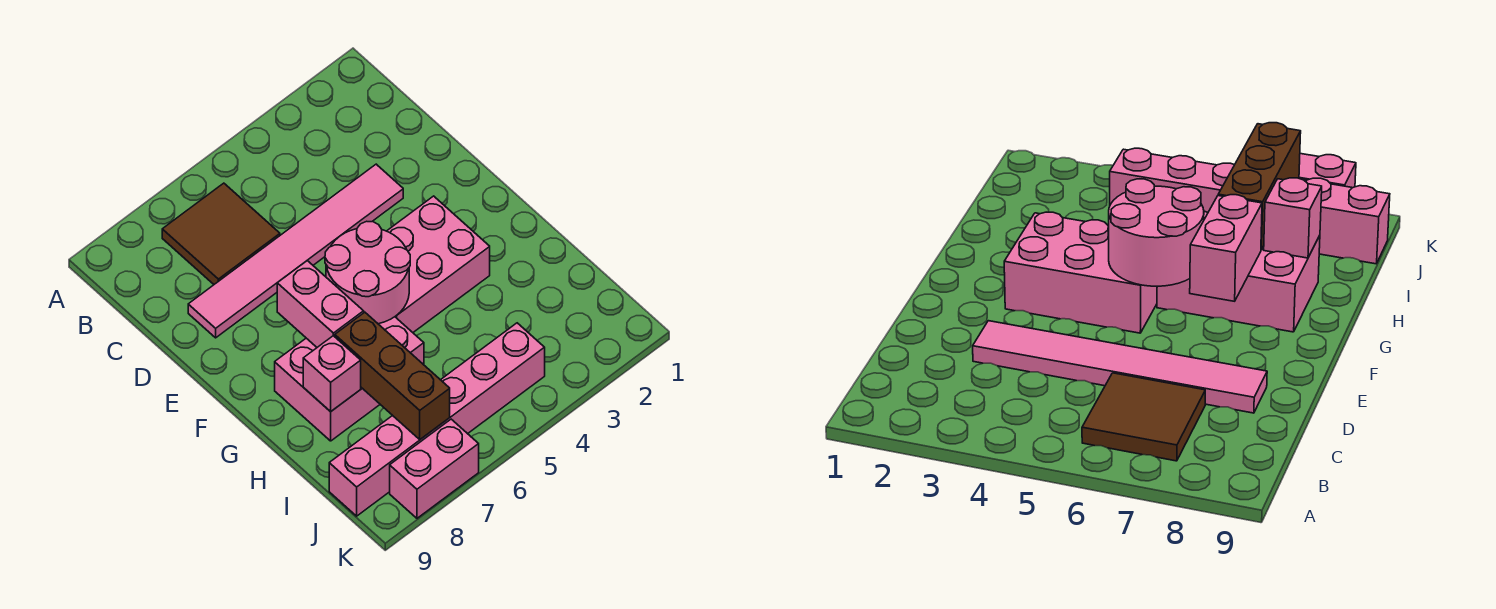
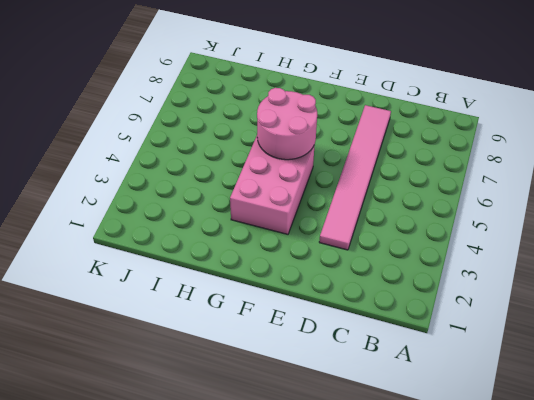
none -> brown tile B6:C7 level 1
none -> pink brick G6:H8 level 1

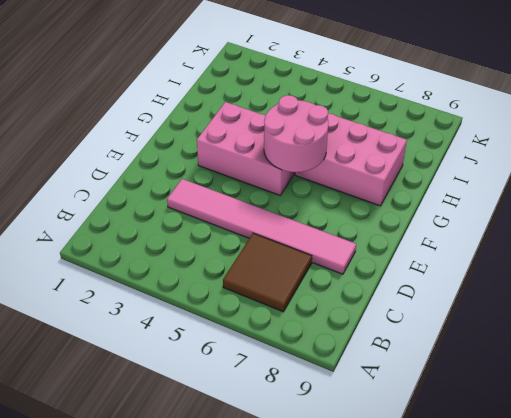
none -> pink brick J4:J9 level 1
none -> pink brick K7:K8 level 1

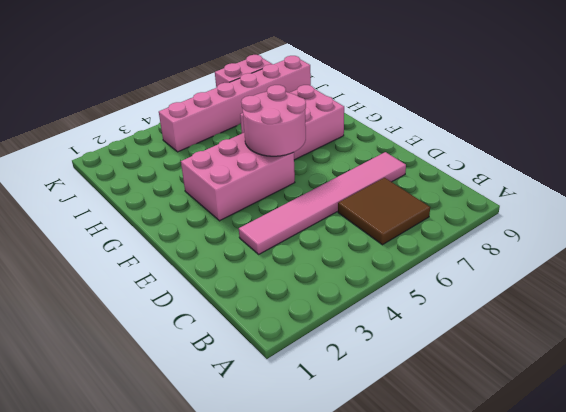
none -> pink brick F7:G7 level 2
none -> brown brick H7:J7 level 2

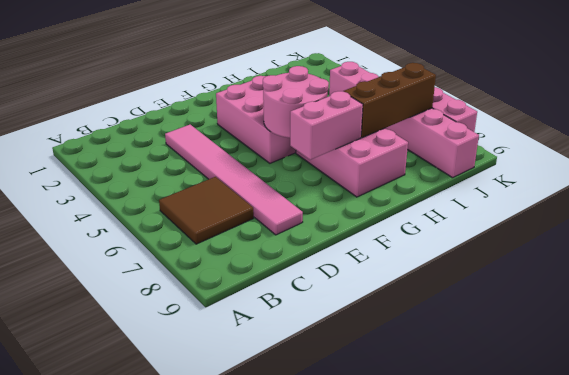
none -> pink brick H8 level 2

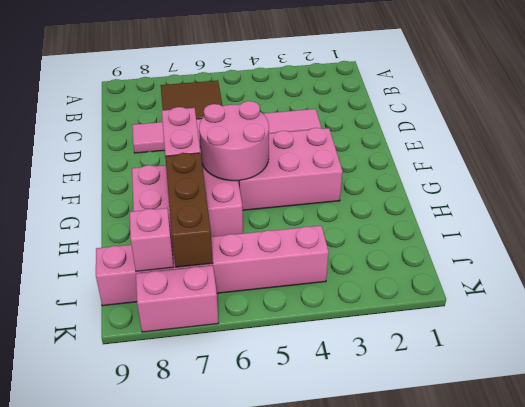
pink brick J8 level 2 -> pink brick H8 level 2

